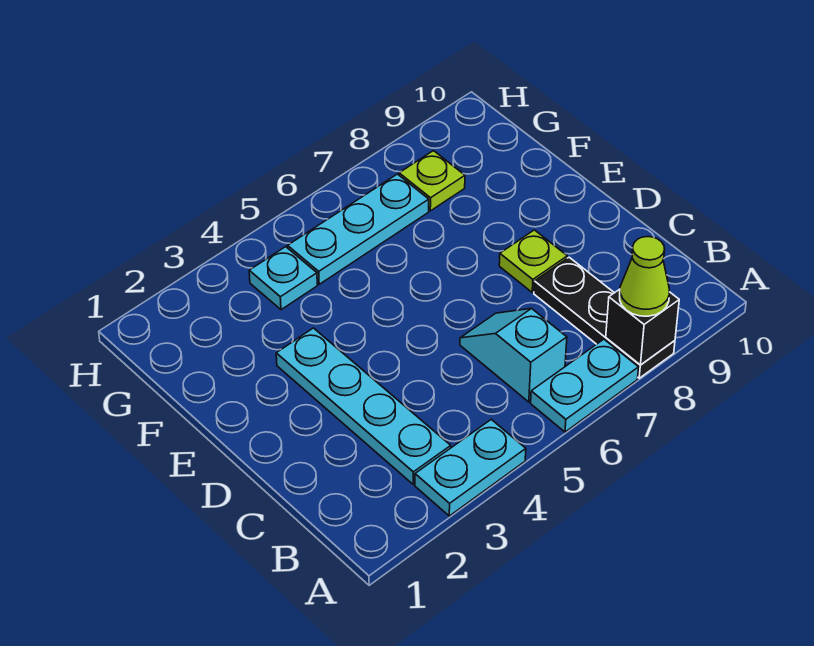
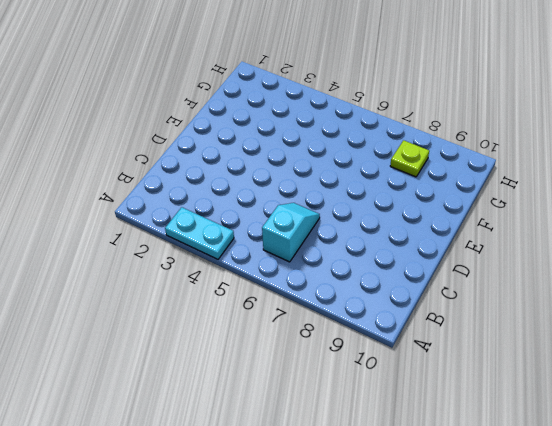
none -> cyan plate A6:A7 level 1
none -> black plate A8:C8 level 1

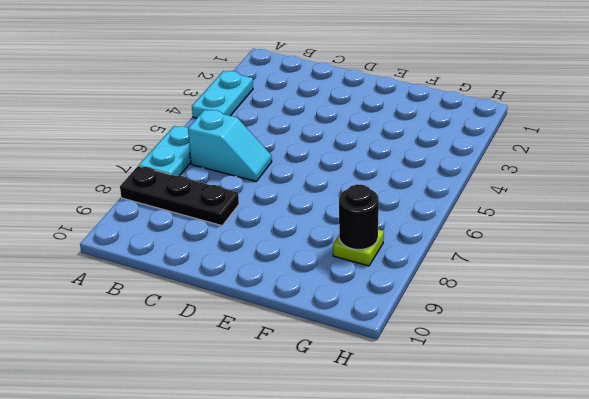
black round brick G8 level 2 -> none
none -> cyan plate B3:E3 level 1
none -> lime plate D8 level 1

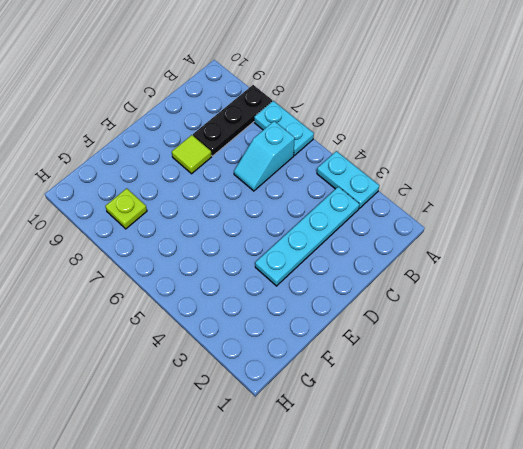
lime tile D8 level 1 -> lime plate D8 level 1
none -> cyan plate G4 level 1
none -> cyan plate G5:G7 level 1

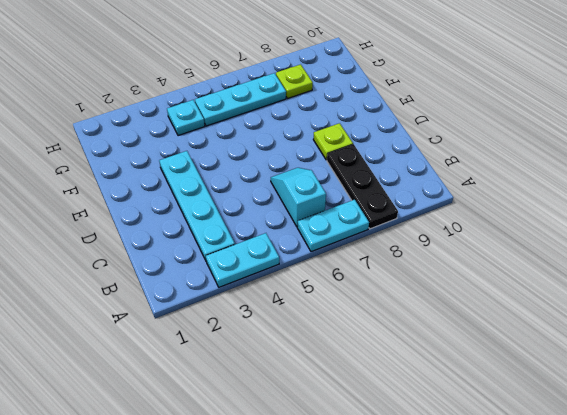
none -> black brick A8 level 2
none -> lime cone A8 level 3

